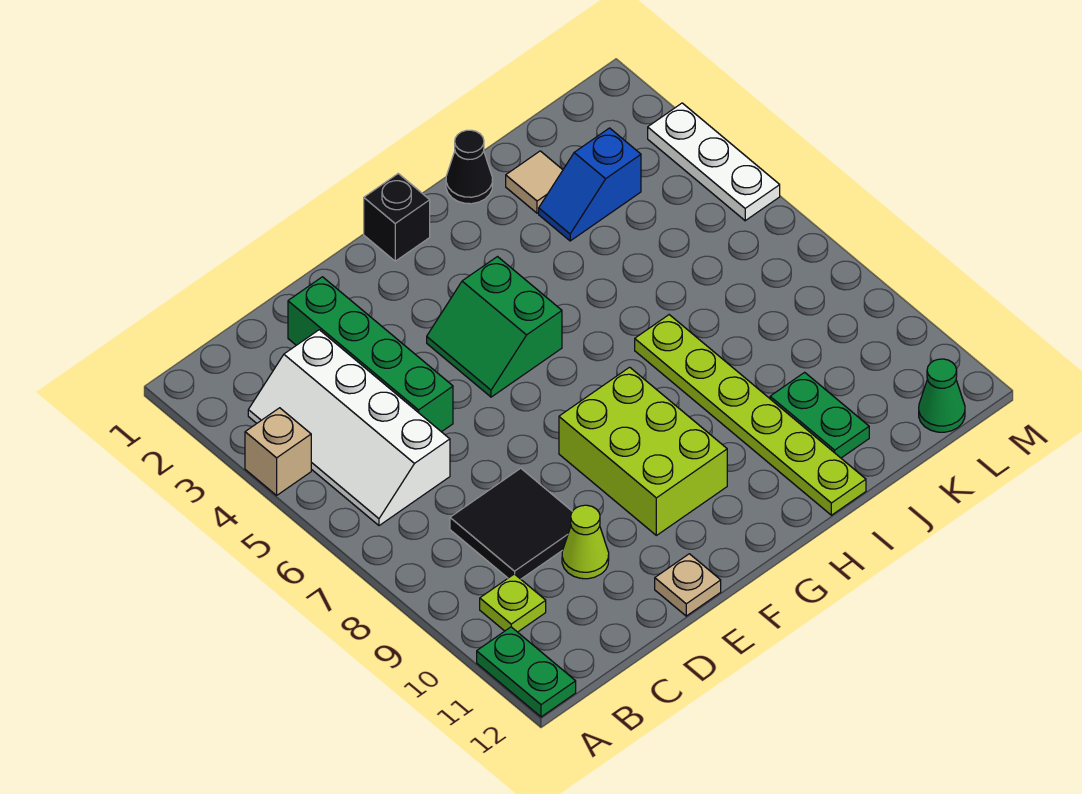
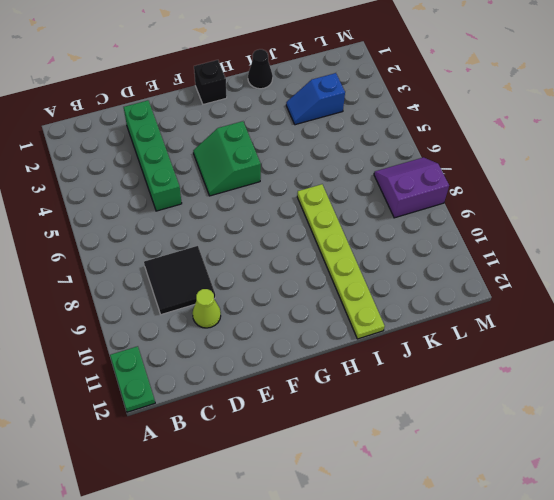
purple slope L7:M8 level 1 top 8 -> none
none -> tan brick A4 level 1
none -> white slope B3:C6 level 1 top C
none -> lime plate B10 level 1

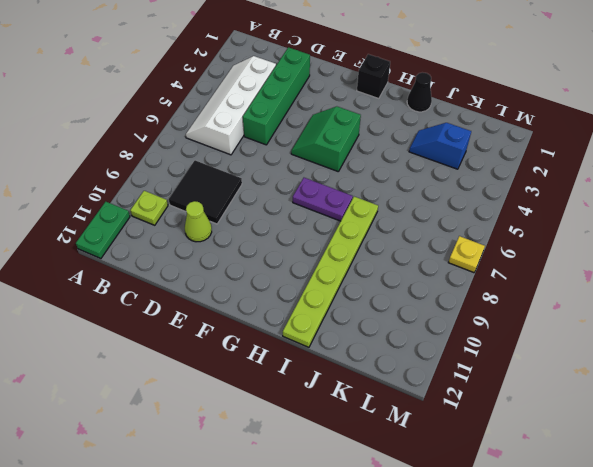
purple plate G7:H7 level 1 -> none
yellow plate M7 level 1 -> none
none -> tan brick A4 level 1
none -> tan plate E12 level 1
none -> lime brick F8:G10 level 1

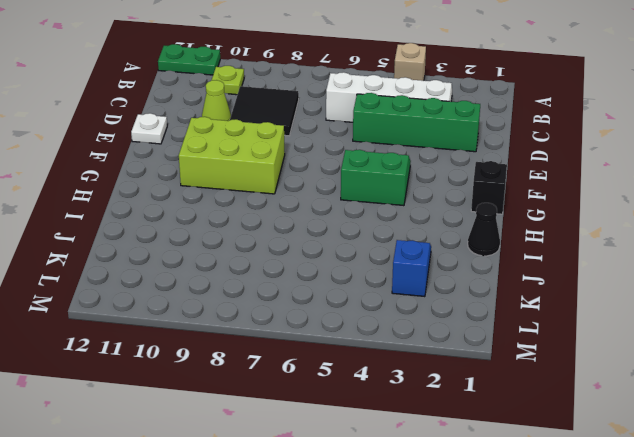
white plate E12 level 1 -> tan plate E12 level 1
none -> lime plate I7:I12 level 1
none -> tan tile J2 level 1
none -> green plate J10:J11 level 1

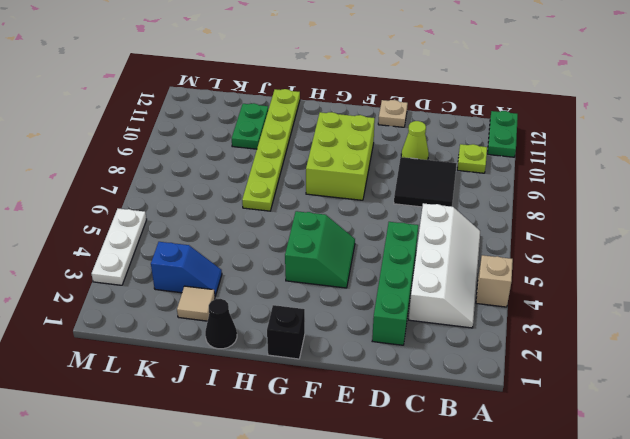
none -> green cone L12 level 1

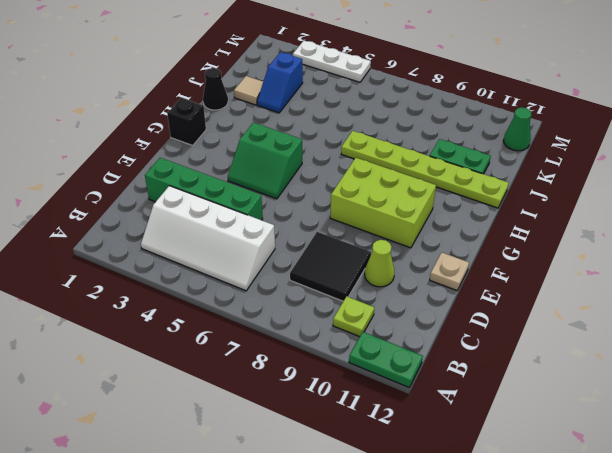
none -> tan brick A4 level 1

